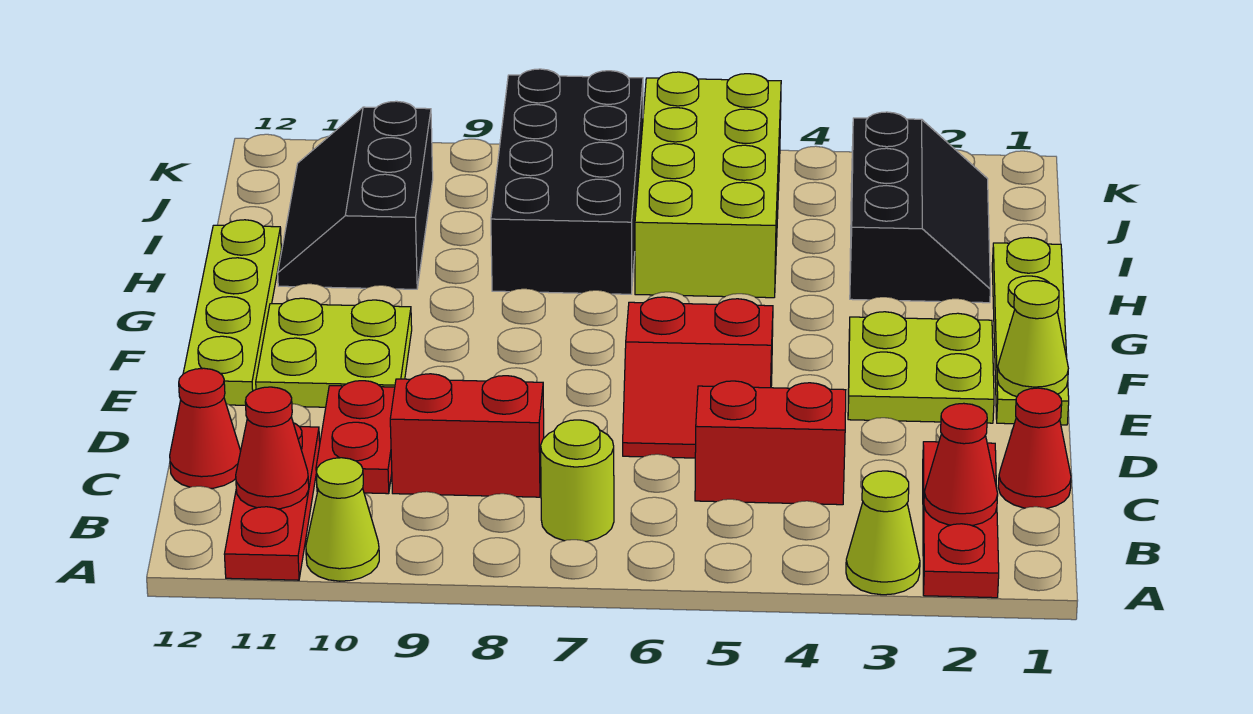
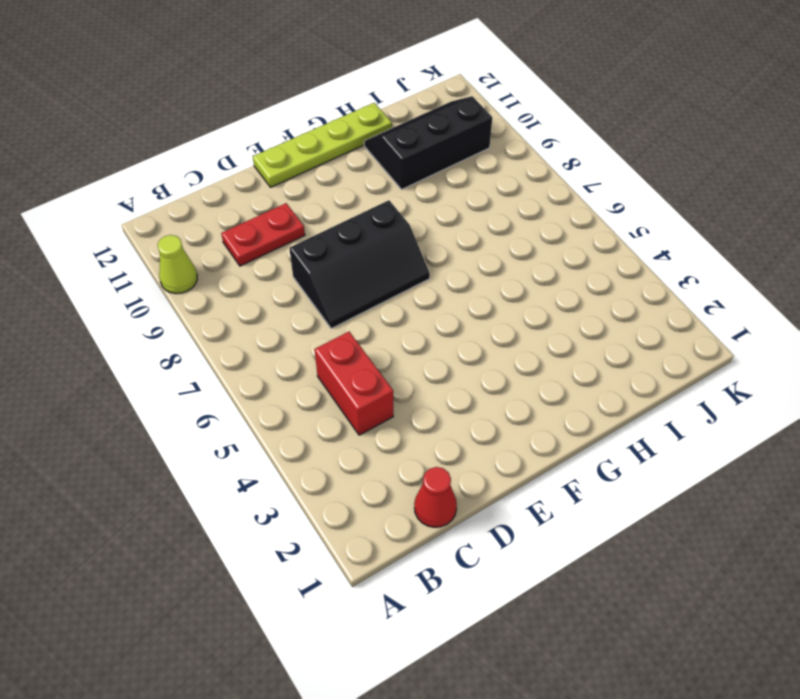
black slope D7:F8 level 1 top 8 -> black slope H2:J3 level 1 top 3
none -> red plate A2:C2 level 1
none -> lime cone A3 level 1
none -> red plate A11:C11 level 1

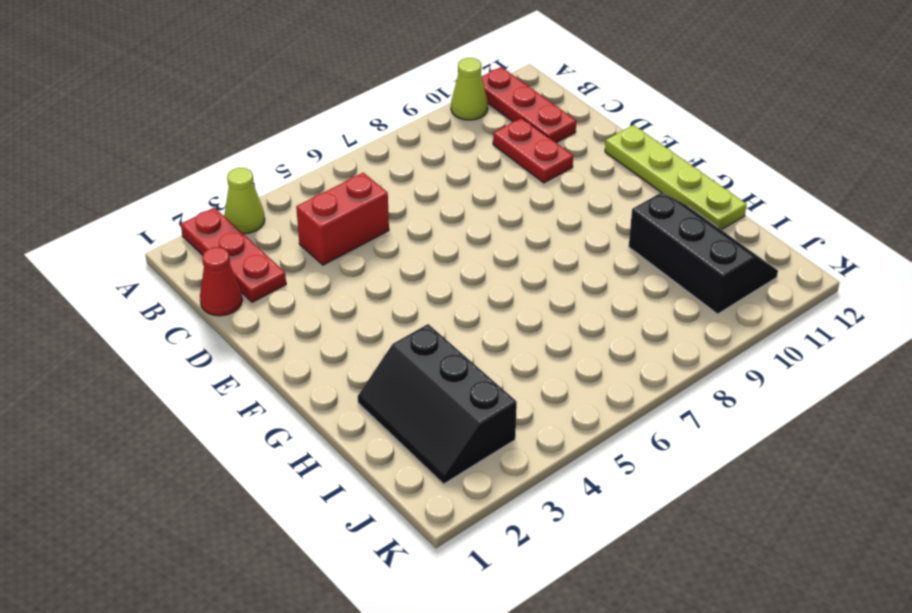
none -> lime round brick B7 level 1
none -> red brick C8:C9 level 1
none -> red cone C12 level 1

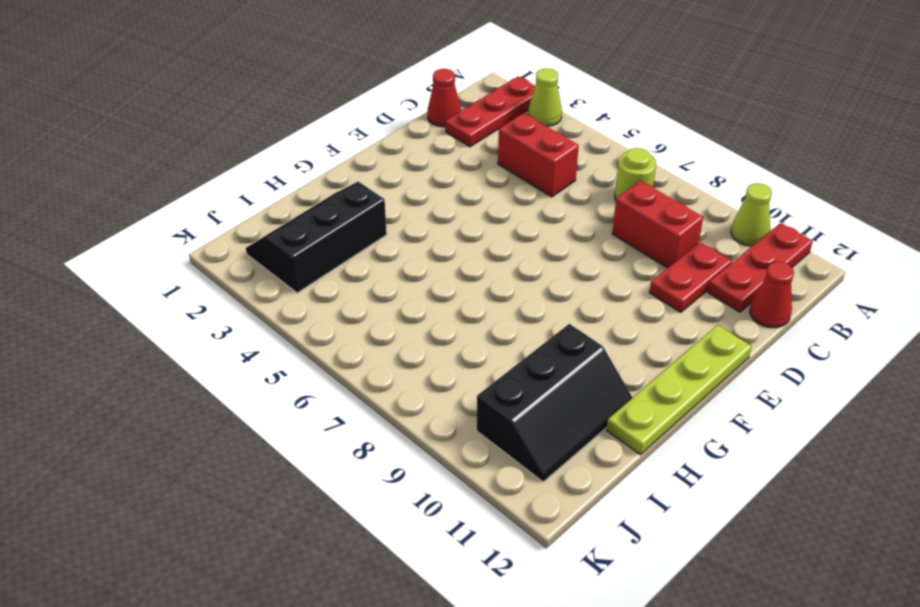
none -> red slope D5:E6 level 1 top E
none -> lime plate E1:H1 level 1
none -> lime plate E2:F3 level 1

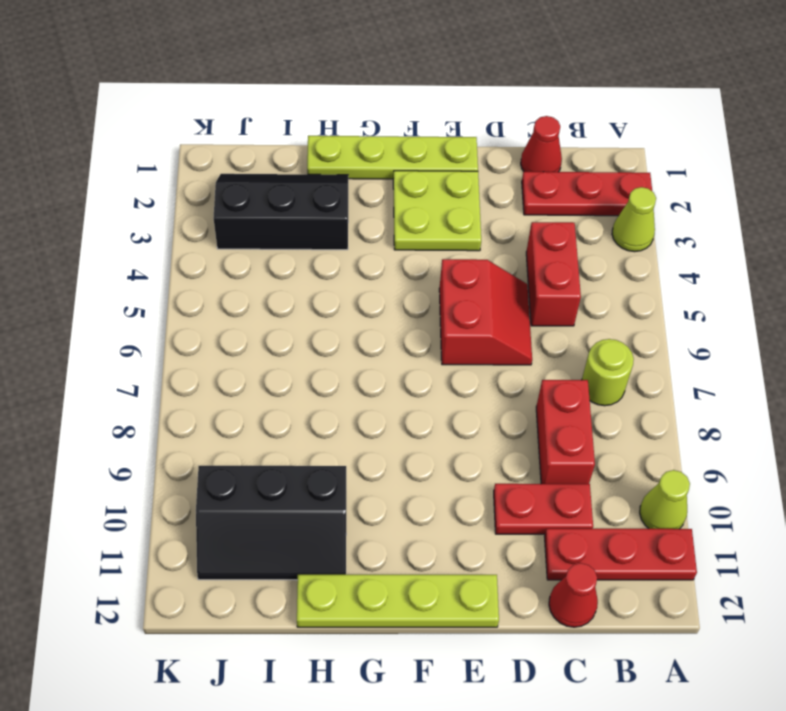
none -> lime plate E10:F11 level 1
none -> lime brick H5:K6 level 1
none -> black brick H7:K8 level 1

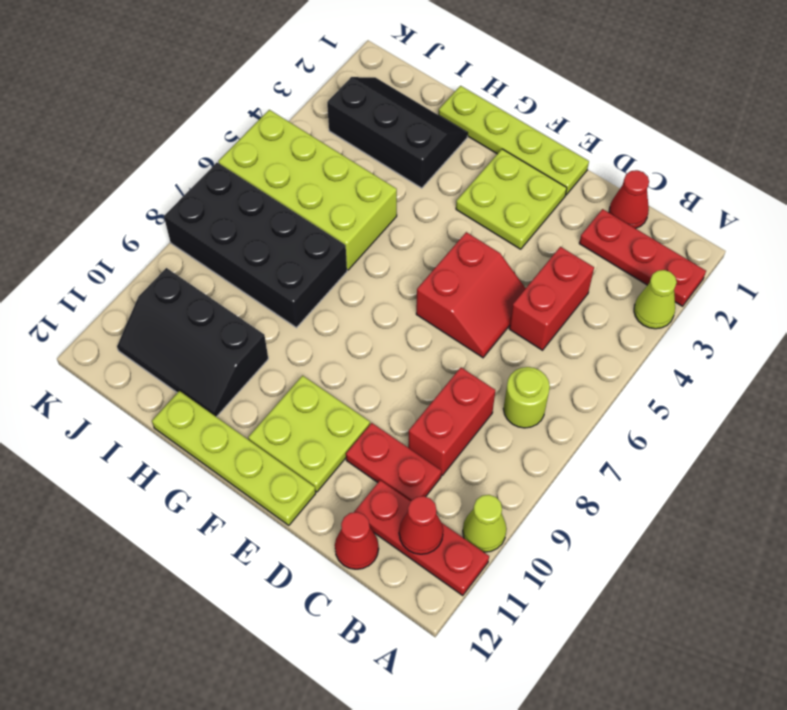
none -> red cone B2 level 2
none -> lime cone E1 level 2

